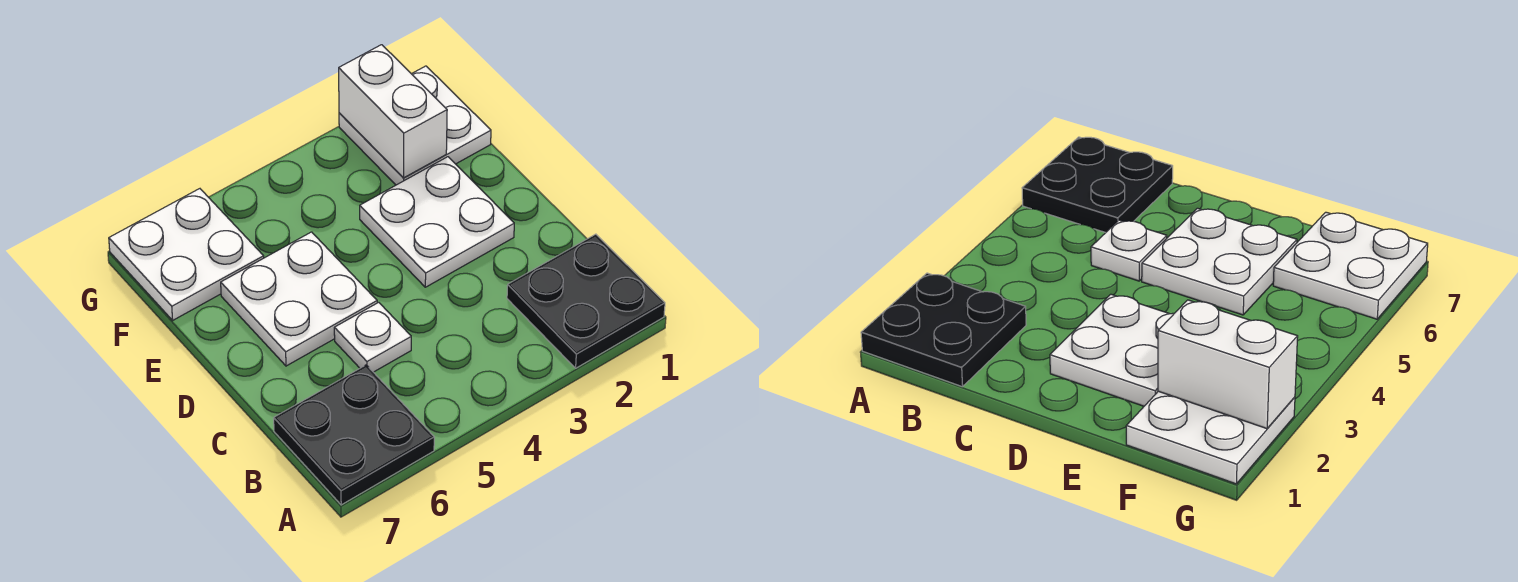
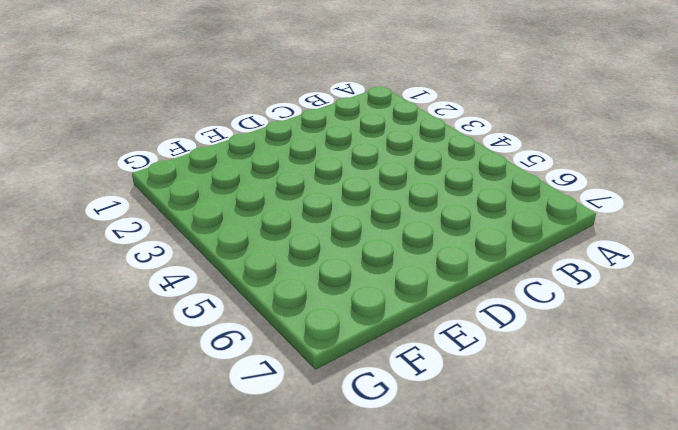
none -> black plate A1:B2 level 1
none -> black plate A6:B7 level 1

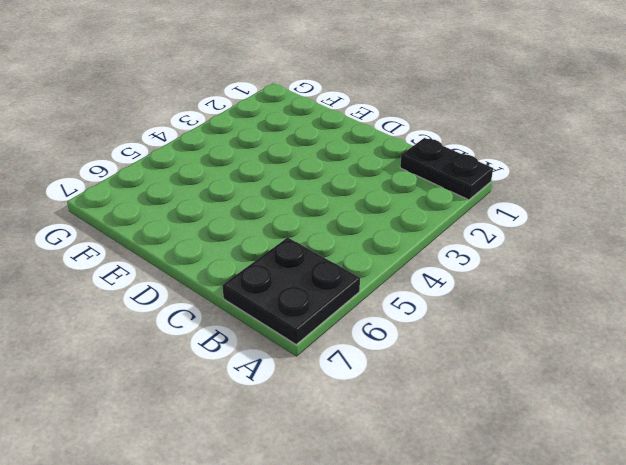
black plate A1:B1 level 1 -> black plate A1:B2 level 1
none -> white plate C5 level 1
none -> white plate D2:E3 level 1

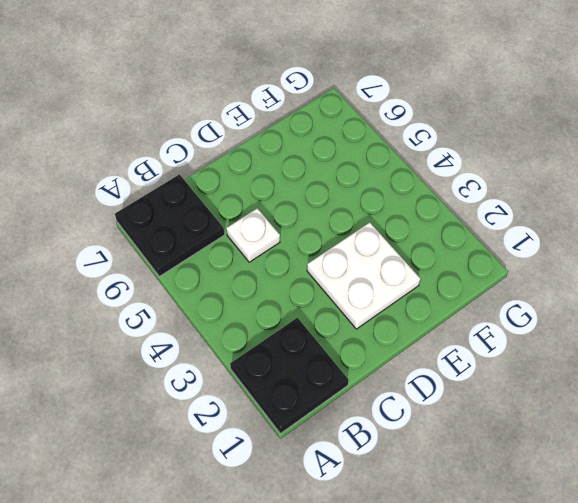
none -> white plate D5:E6 level 1
none -> white plate F1:G2 level 1

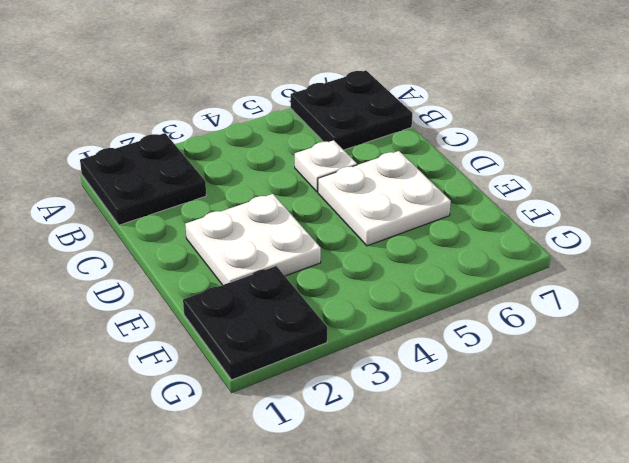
black plate F1:G2 level 1 -> white plate F1:G2 level 1
none -> white plate F6:G7 level 1
none -> white brick F2:G2 level 2

